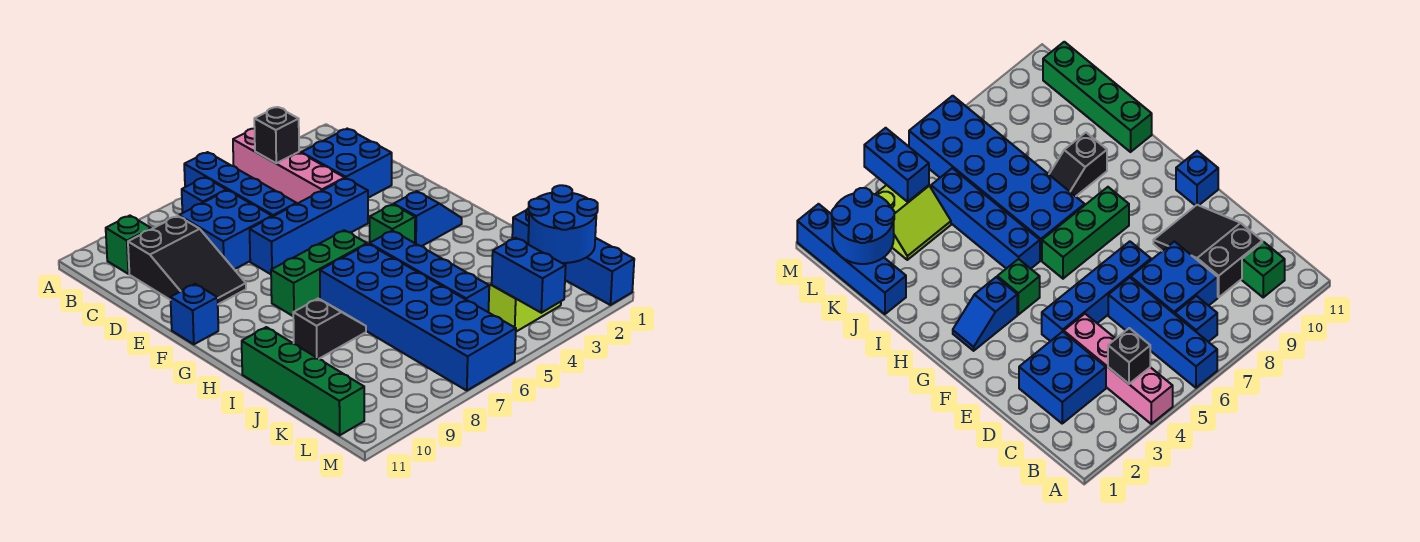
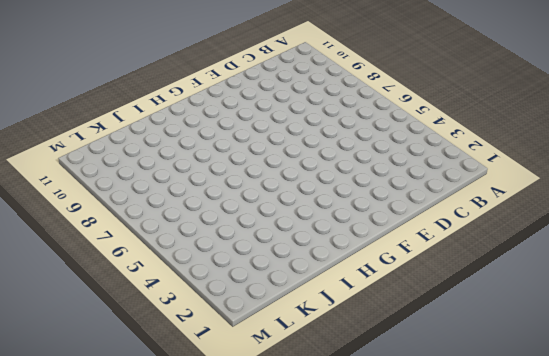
none -> pink brick A4:D4 level 1
none -> blue brick A6:D6 level 1
none -> blue brick B7 level 1

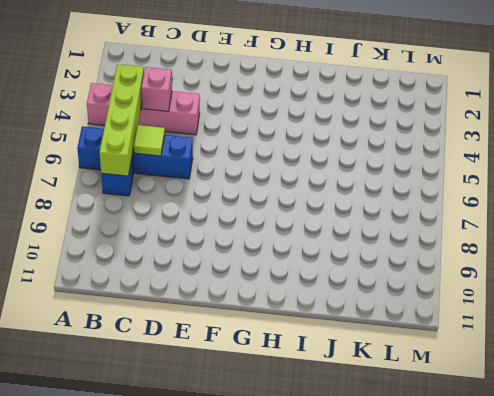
lime brick B4:B7 level 2 -> black brick B4 level 2
pink brick C4 level 2 -> none
lime tile C6 level 2 -> none
none -> green brick B10 level 1
none -> blue brick C2:D3 level 1
none -> blue brick C7:D8 level 1

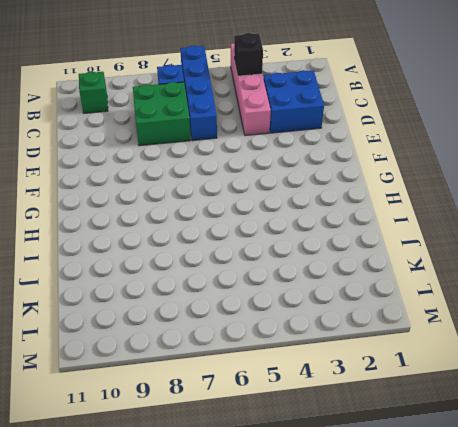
green brick C7:D8 level 1 -> blue brick C7:D8 level 1
none -> black slope C9:E10 level 1 top C
none -> blue brick E4:E7 level 1
none -> blue brick F11 level 1

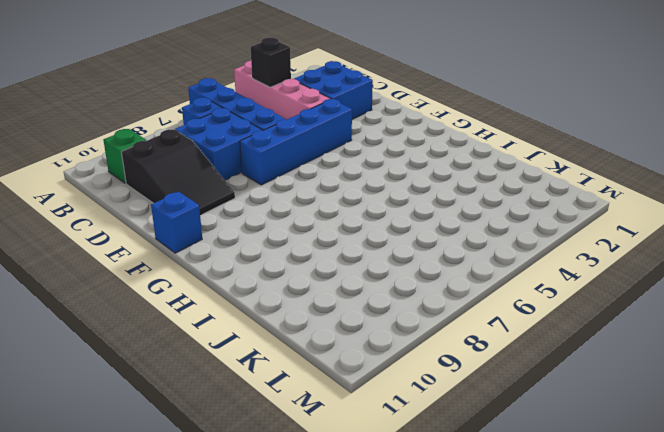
none -> blue slope G2:G3 level 1 top 3
none -> green brick G4 level 1
none -> green brick G6:G8 level 1

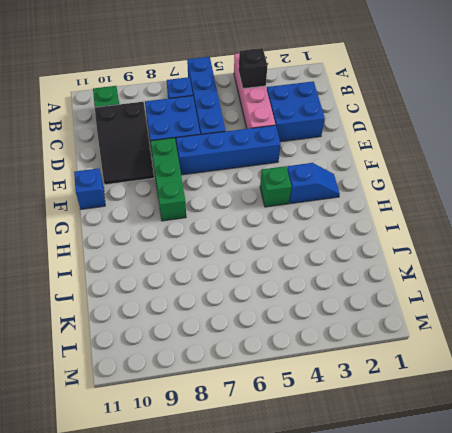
green brick E8:G8 level 1 -> green brick G6:G8 level 1
none -> blue brick H5:K5 level 1
none -> blue brick H6:M7 level 1
none -> black slope I8:I9 level 1 top 9

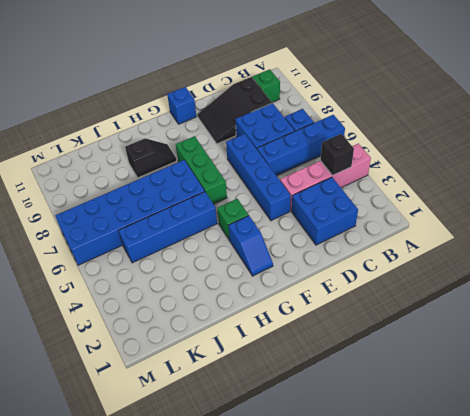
black slope H9:I9 level 1 top I -> black slope I8:I9 level 1 top 9
none -> green brick I11:L11 level 1
none -> blue brick J1:M1 level 1
none -> lime slope K3:L4 level 1 top L

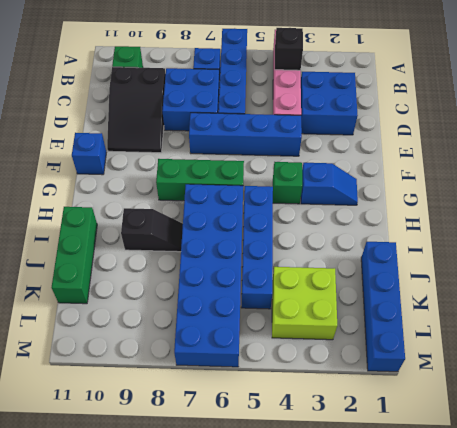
green brick I11:K11 level 1 -> green brick I11:L11 level 1
lime brick K3:L4 level 1 -> lime slope K3:L4 level 1 top L
none -> blue round brick K1:L2 level 2
none -> blue brick L4:M4 level 2

